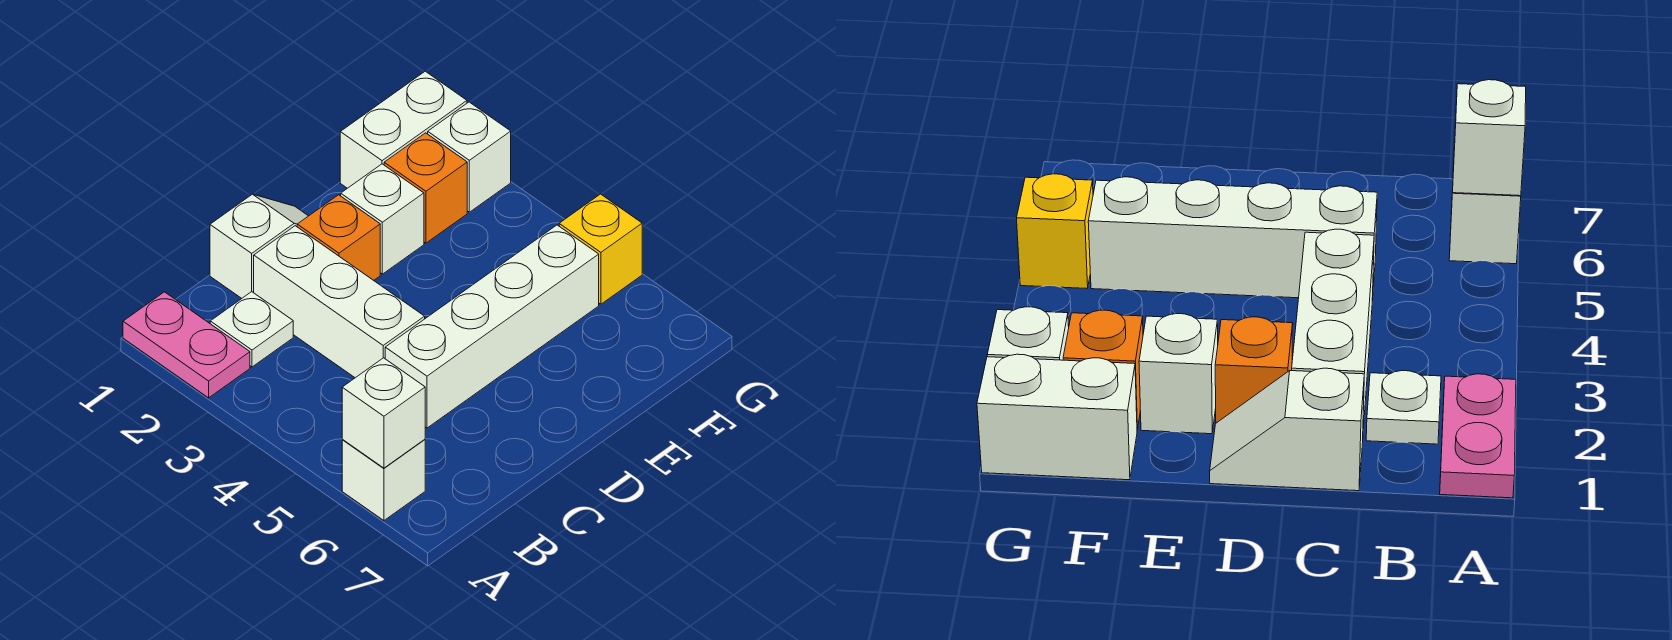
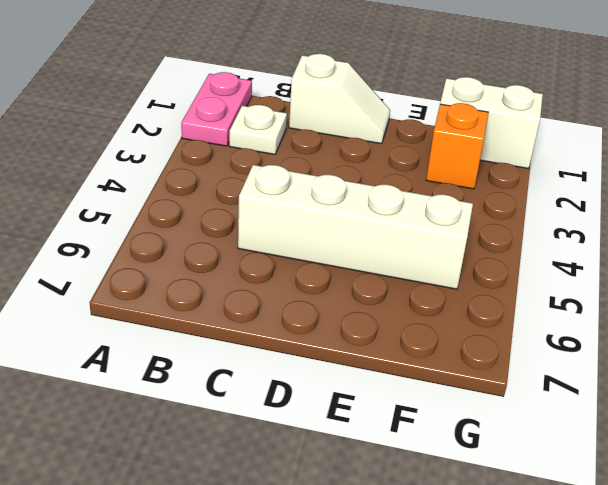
none -> white brick A6 level 1
none -> white brick C2:C4 level 1
none -> orange brick D2 level 1

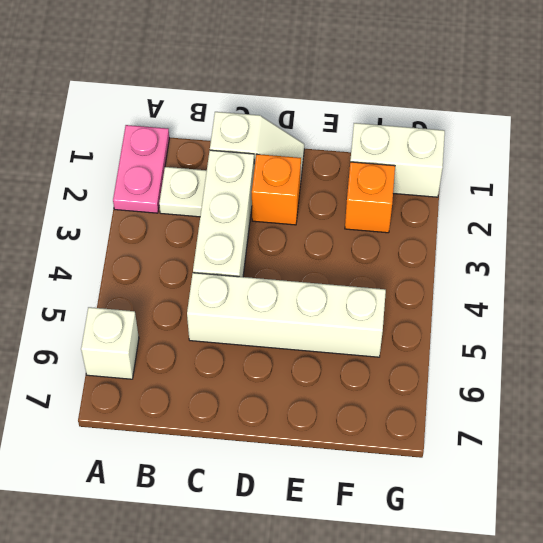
none -> white brick E2 level 1
none -> white brick G2 level 1
none -> yellow brick G5 level 1

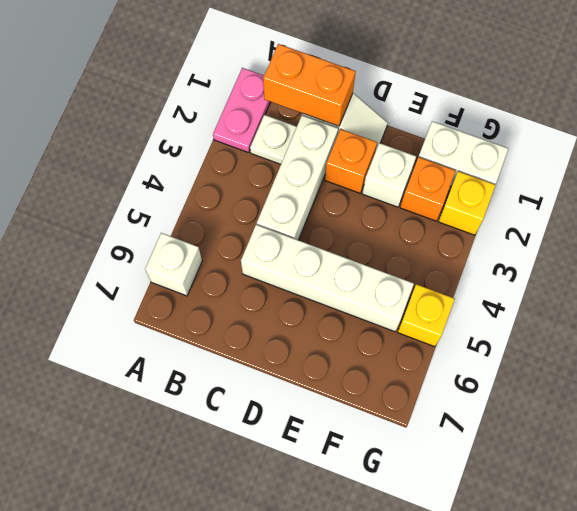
orange brick B1:C1 level 2 -> none
yellow brick G2 level 1 -> white brick G2 level 1
none -> white brick A6 level 2

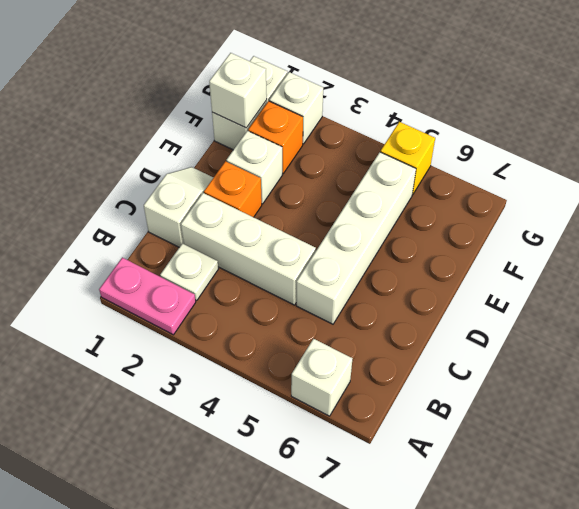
white brick F1 level 2 -> white brick A6 level 2

